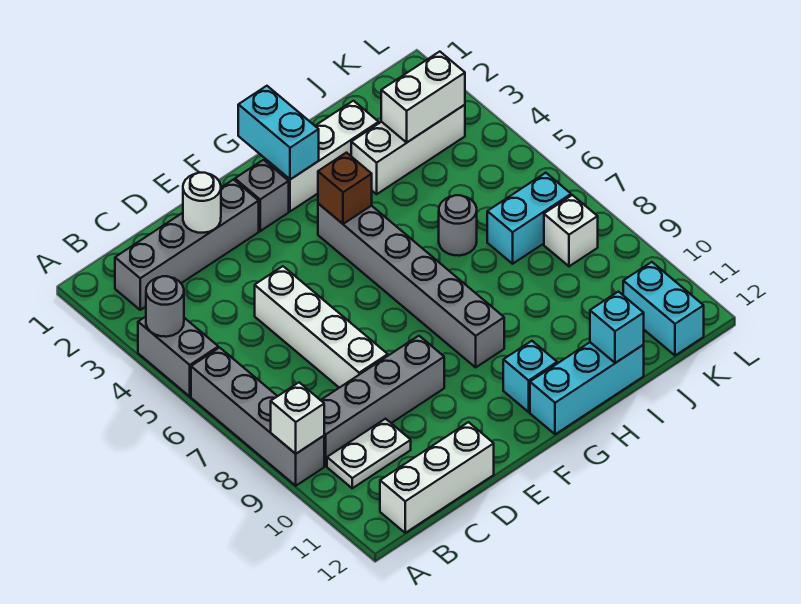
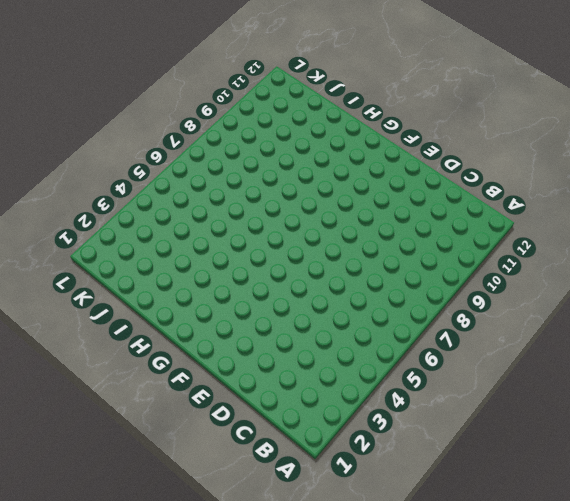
none -> grey brick A4:A5 level 1
none -> grey brick A6:A9 level 1
none -> grey brick B2:E2 level 1

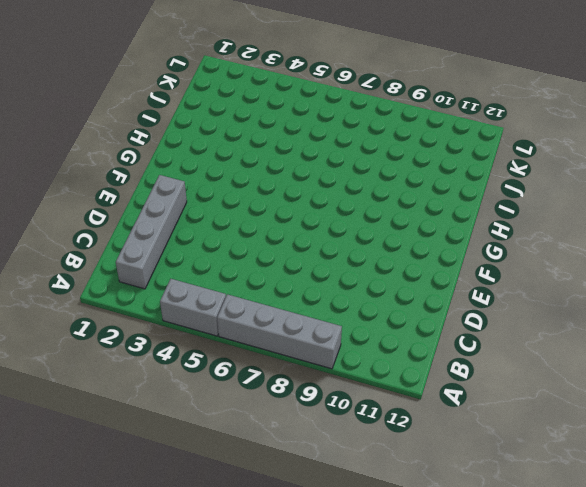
none -> grey brick B9:E9 level 1
none -> white plate B10:C10 level 1
none -> white brick B12:D12 level 1

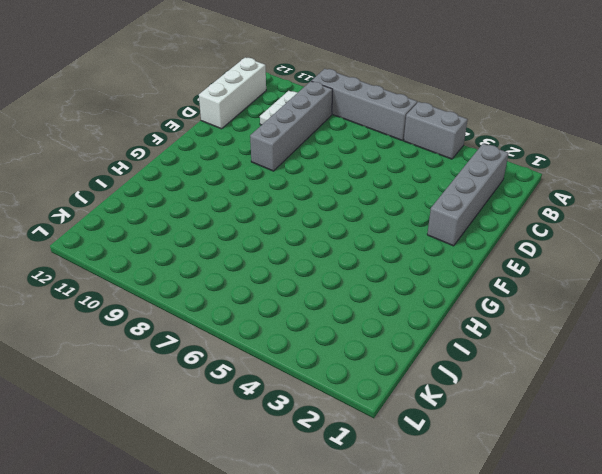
none -> white brick D5:D8 level 1
none -> grey brick F2 level 1
none -> white brick G2:I2 level 1

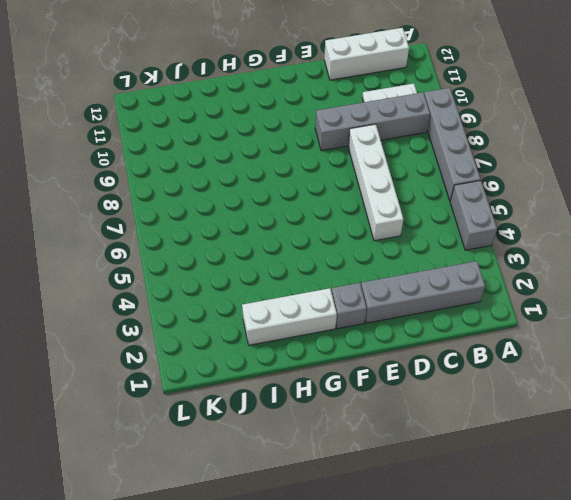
none -> grey brick G4:G9 level 1
none -> cyan brick G11 level 1
none -> cyan brick G12:I12 level 1

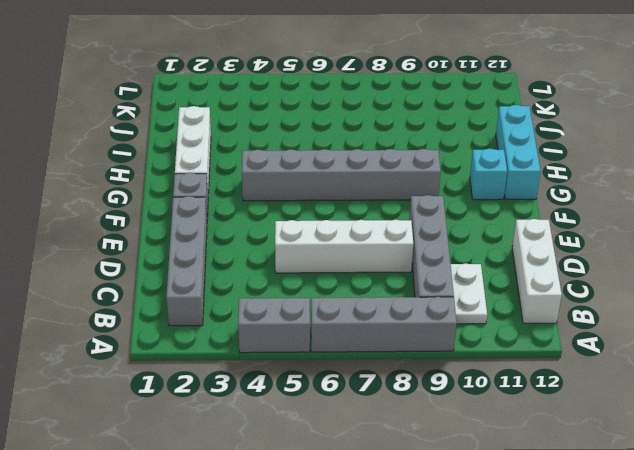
none -> white brick I3:K3 level 1
none -> grey round brick I6 level 1
none -> cyan brick J7:K7 level 1

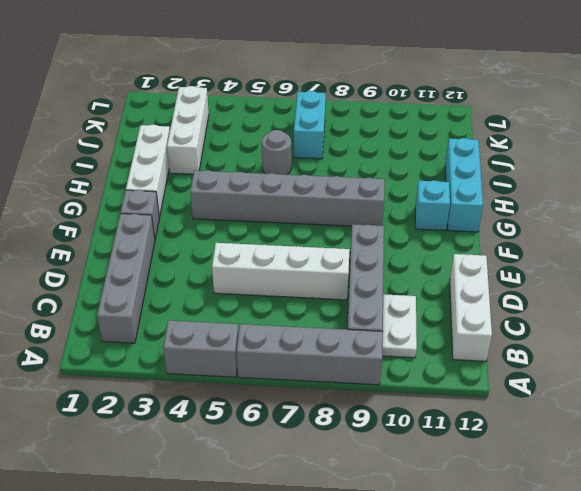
none -> white brick K8 level 1
none -> cyan brick K11:K12 level 1
none -> grey round brick A4 level 2

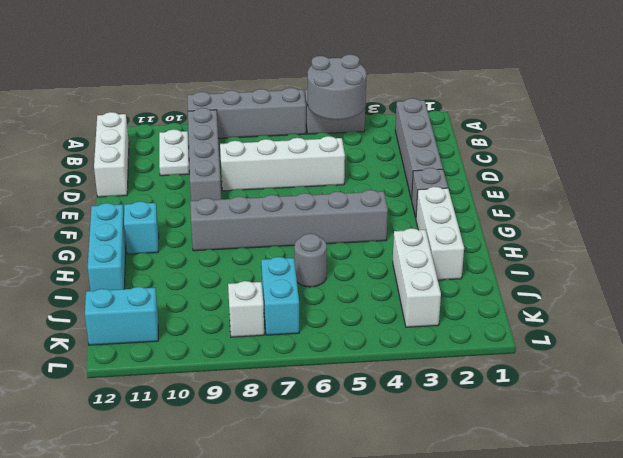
grey round brick A4:B5 level 2 -> grey round brick A4 level 2
none -> white brick A9 level 2
none -> white round brick D2 level 2
none -> cyan brick G1:G2 level 2

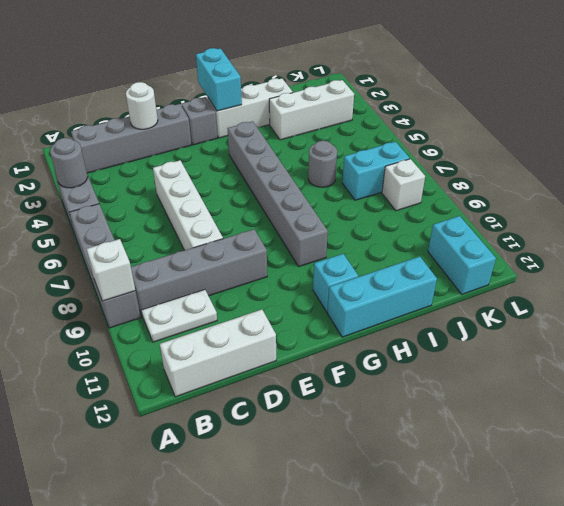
none -> brown brick G4 level 2
none -> cyan brick I12 level 2
none -> white brick J3:K3 level 2

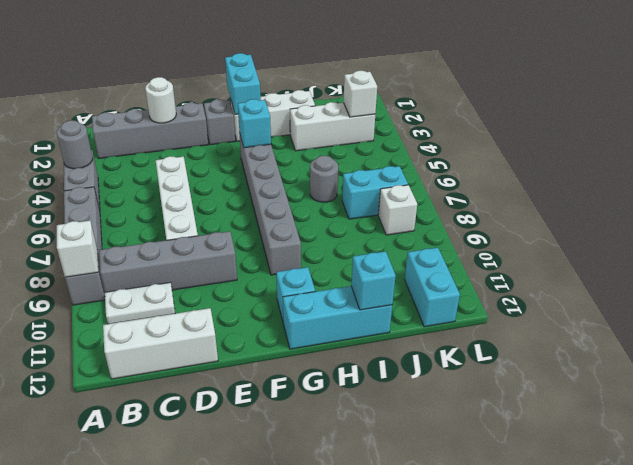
cyan brick G4 level 2 -> brown brick G4 level 2
white brick K3 level 2 -> white brick J3:K3 level 2

